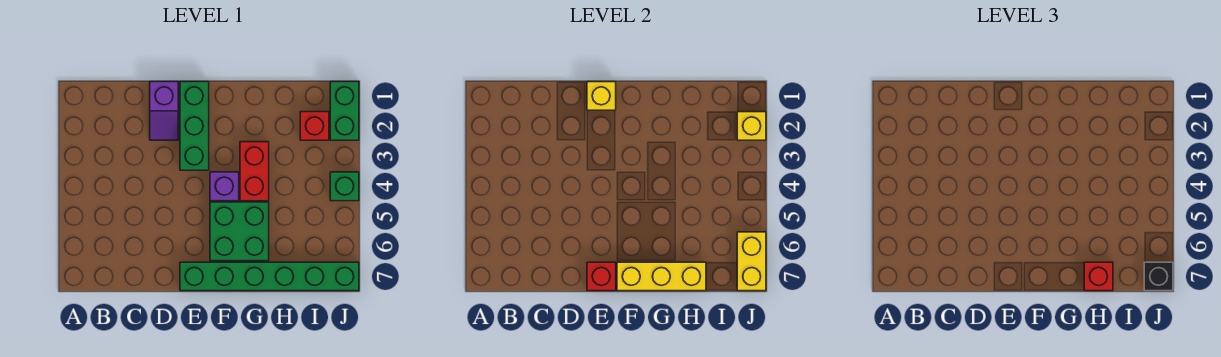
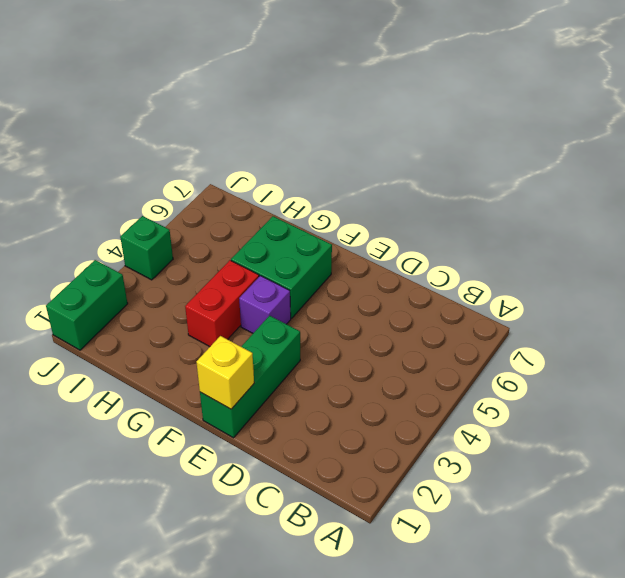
none -> purple slope D1:D2 level 1 top 1
none -> green brick E7:J7 level 1
none -> red brick I2 level 1

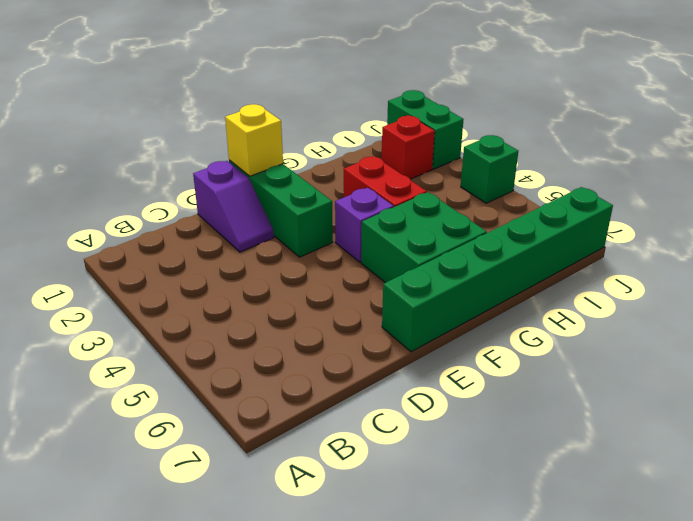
none -> red brick E7 level 2
none -> yellow brick F7:H7 level 2
none -> yellow brick J2 level 2

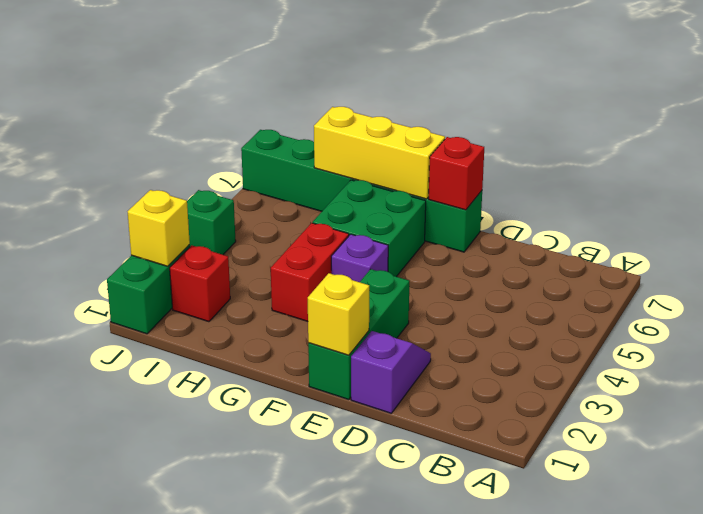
none -> yellow brick J6:J7 level 2
none -> red brick H7 level 3
none -> black brick J7 level 3

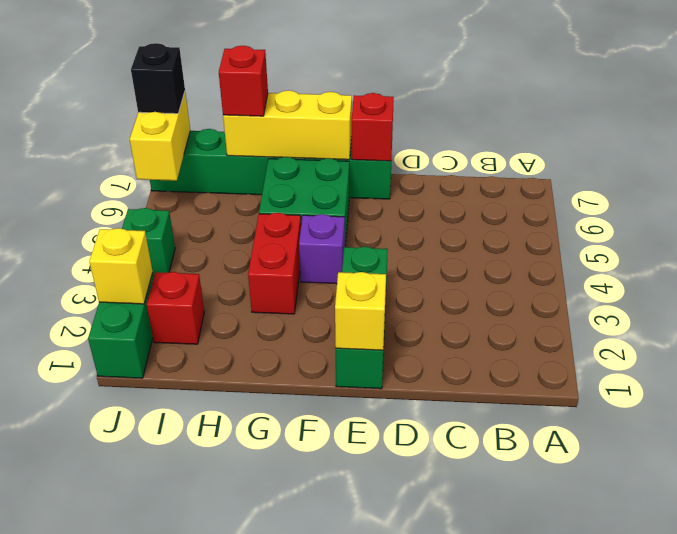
none -> purple slope D1:D2 level 1 top 1

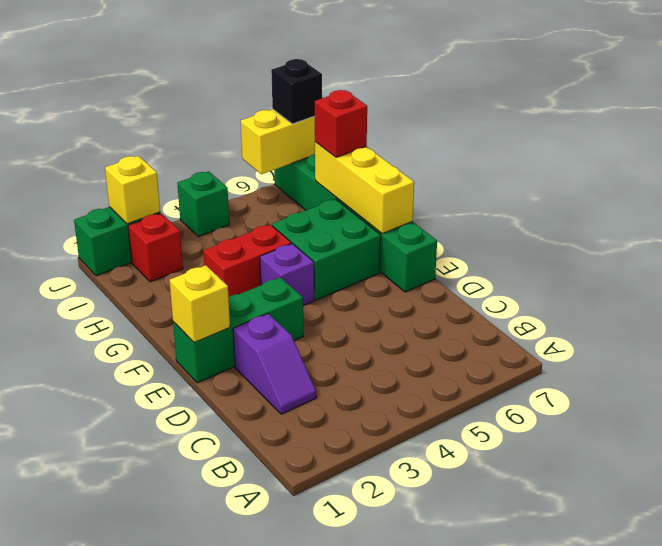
purple slope C2:D2 level 1 top D -> purple slope D1:D2 level 1 top 1
none -> red brick E7 level 2

